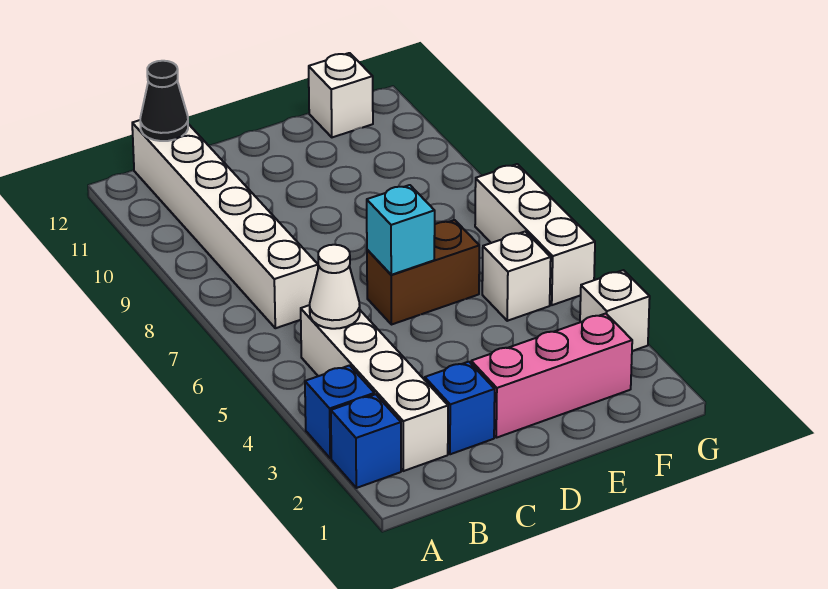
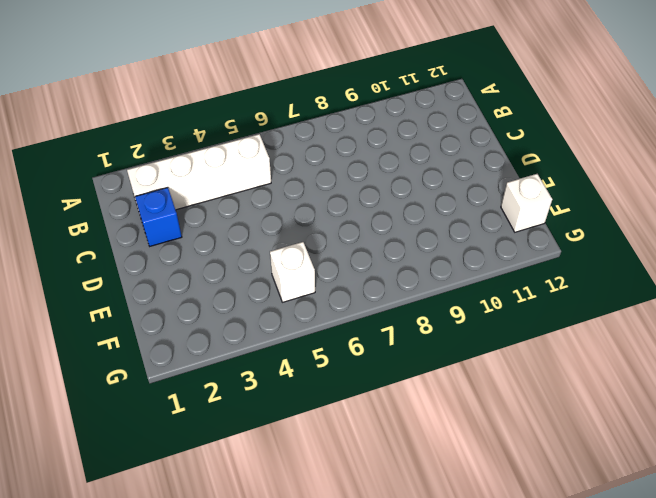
none -> blue brick A2 level 1
none -> blue brick A3 level 1
none -> white brick B7:B12 level 1

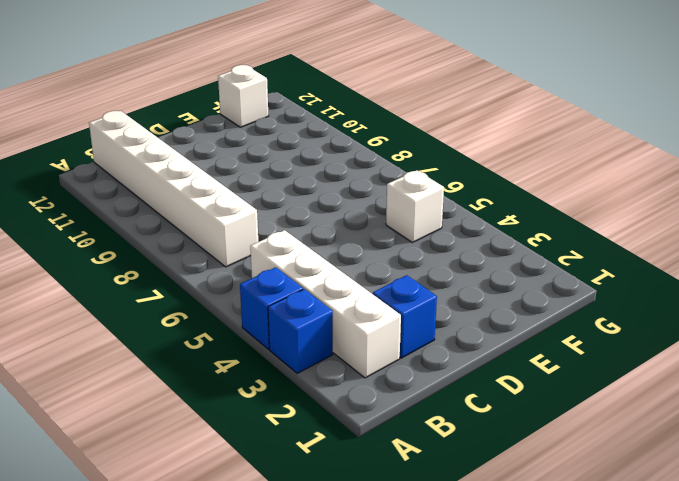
blue brick A4 level 1 -> blue brick A2 level 1
none -> pink brick D2:F2 level 1
none -> brown brick D6:E6 level 1
none -> white brick G3 level 1

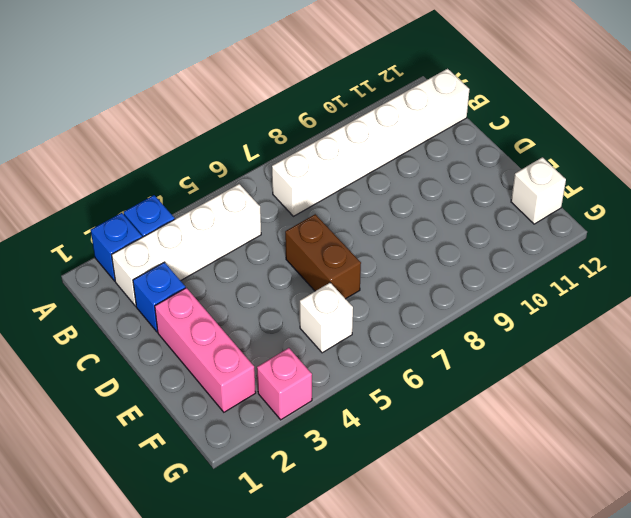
pink brick G3 level 1 -> white brick G3 level 1
none -> white brick G5:G7 level 1
none -> white cone B5 level 2
none -> black cone B12 level 2

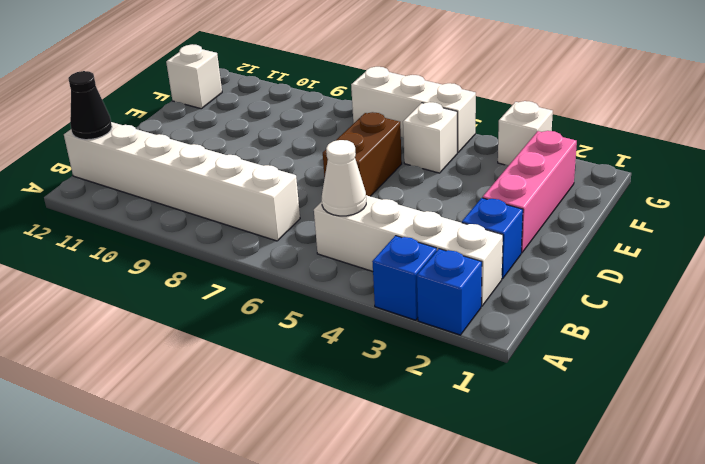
none -> cyan brick D6 level 2

